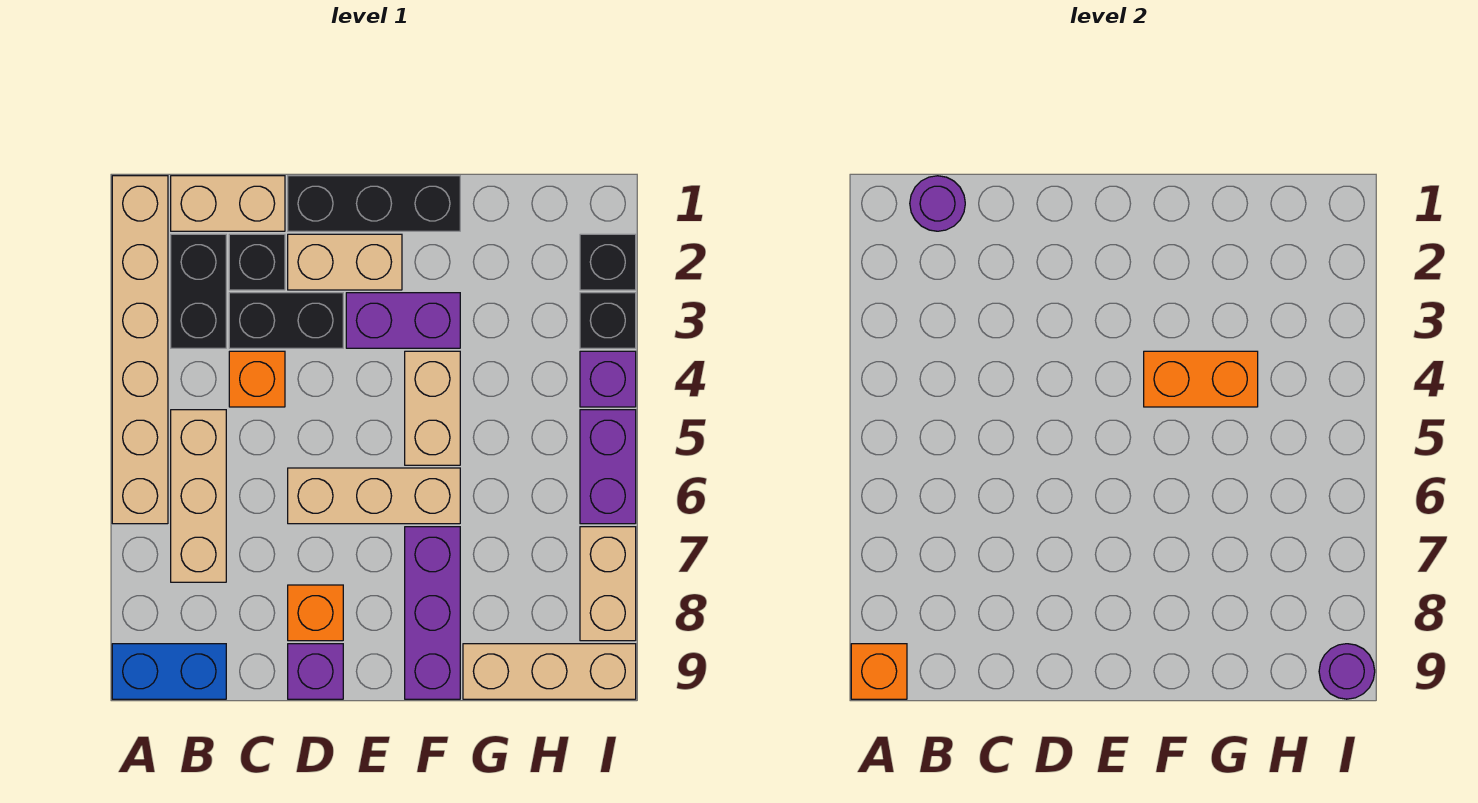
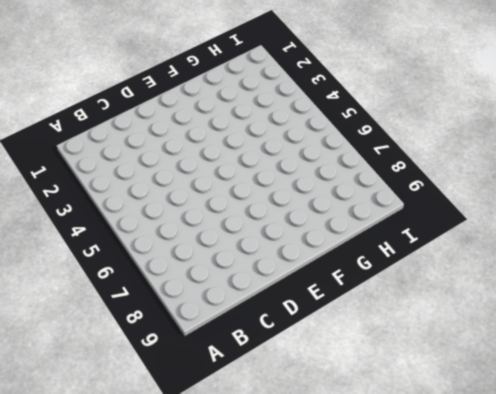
none -> tan brick A1:A6 level 1
none -> blue brick A9:B9 level 1
none -> tan brick B1:C1 level 1

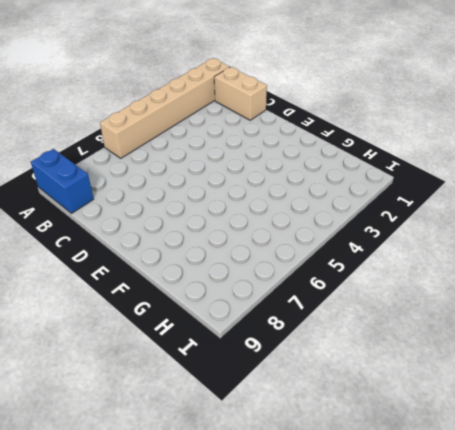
none -> black brick B2:B3 level 1
none -> tan brick B5:B7 level 1
none -> black brick C2 level 1

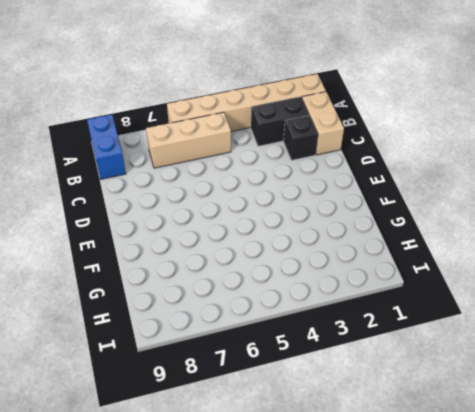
none -> black brick C3:D3 level 1
none -> orange brick C4 level 1
none -> black brick D1:F1 level 1

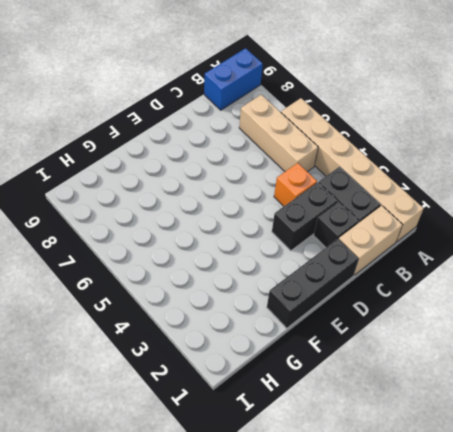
none -> tan brick D2:E2 level 1
none -> tan brick D6:F6 level 1
none -> orange brick D8 level 1

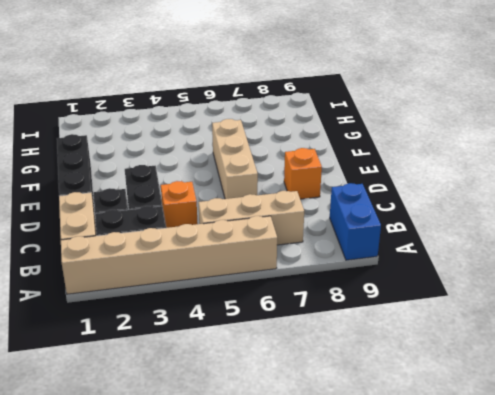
none -> tan brick D2:E2 level 1
none -> purple brick D9 level 1
none -> purple brick E3:F3 level 1

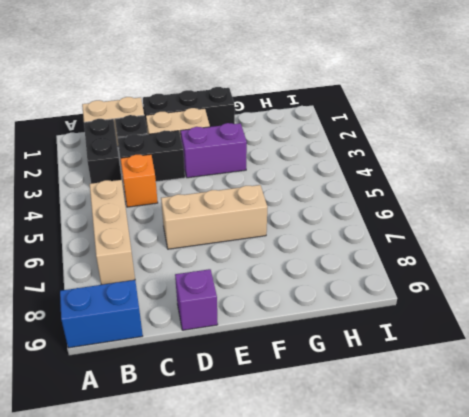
none -> tan brick A1:A6 level 1
none -> orange brick D8 level 1
none -> tan brick F4:F5 level 1

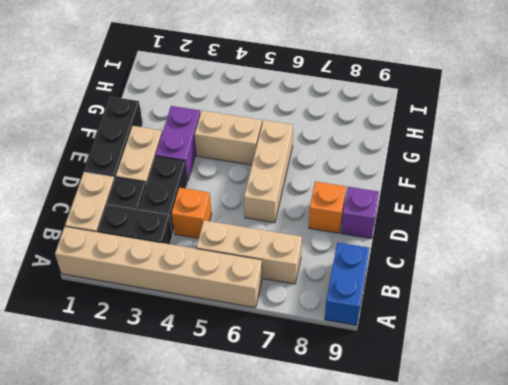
none -> purple brick F7:F9 level 1
none -> tan brick G9:I9 level 1
none -> black brick I2 level 1

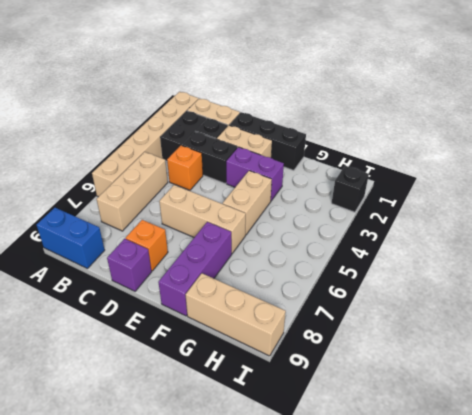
none -> black brick I3 level 1
none -> purple brick I4 level 1
none -> purple brick I5:I6 level 1

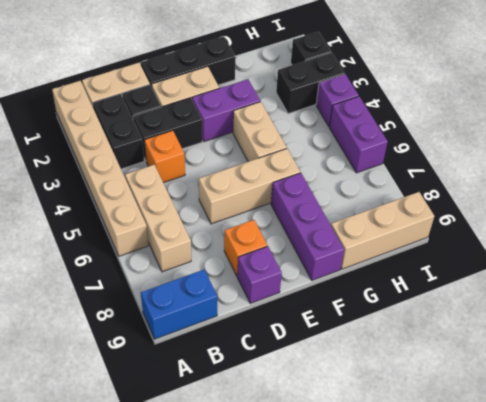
black brick H3:I3 level 1 -> black brick I3 level 1
none -> tan brick I7:I8 level 1
none -> orange brick A9 level 2
none -> purple round brick B1 level 2

